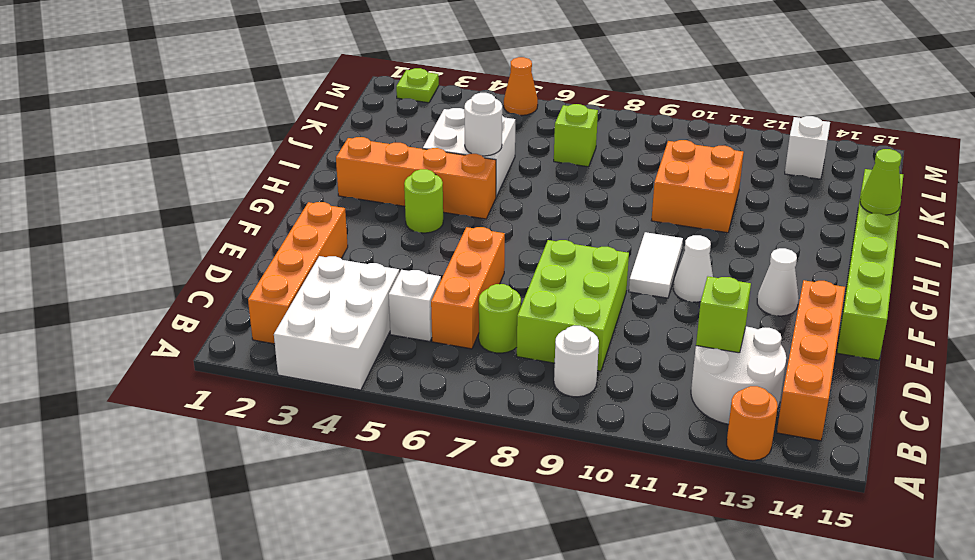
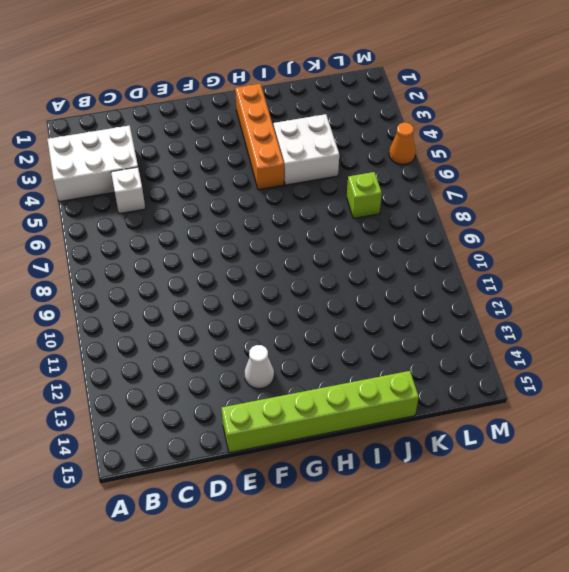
none -> orange round brick A13 level 1
none -> orange brick B2:E2 level 1
none -> white round brick B9 level 1

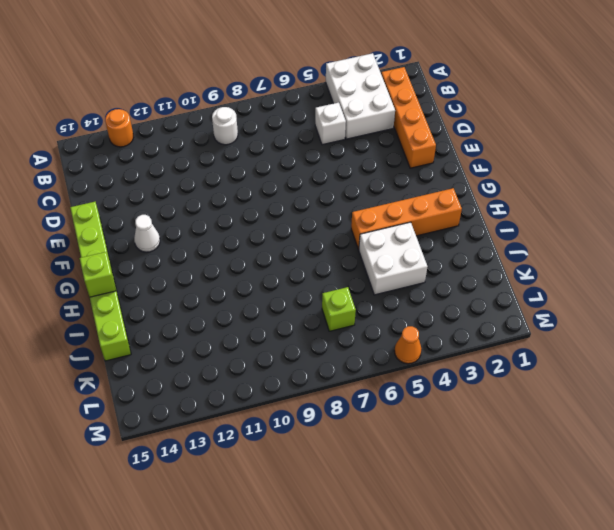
lime brick H15 level 2 -> lime brick C12 level 2
none -> white round brick B12:C13 level 1
none -> orange brick B14:E14 level 1
none -> orange brick C6:E6 level 1

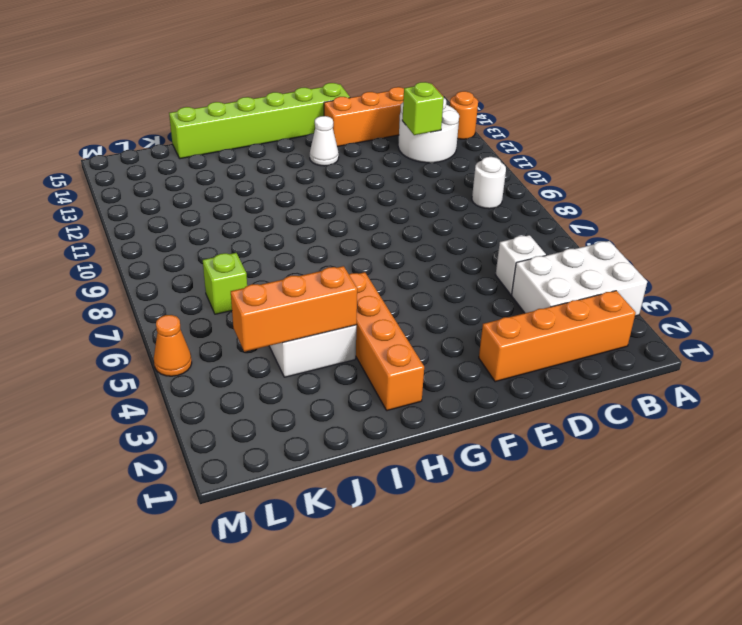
orange brick I4:K4 level 2 -> orange brick C6:E6 level 1
none -> lime round brick C7 level 1
none -> lime brick C8:E9 level 1
none -> white tile F10:G10 level 1

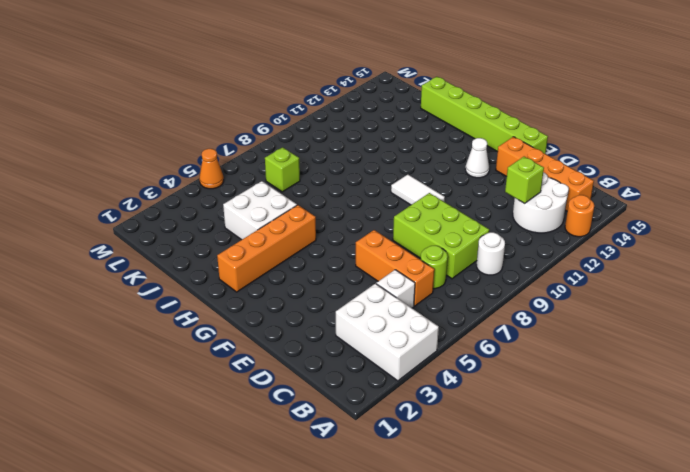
none -> orange brick B2:E2 level 1
none -> white cone F11 level 1
none -> lime round brick G4 level 1

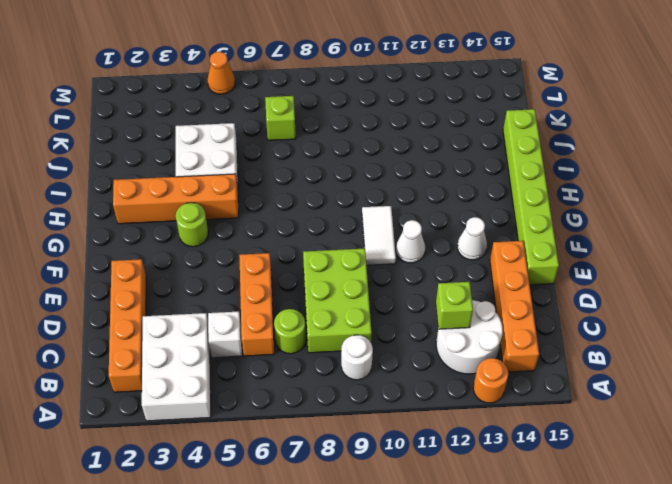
none -> orange brick I10:J11 level 1
none -> white brick L13 level 1
none -> lime plate M2 level 1

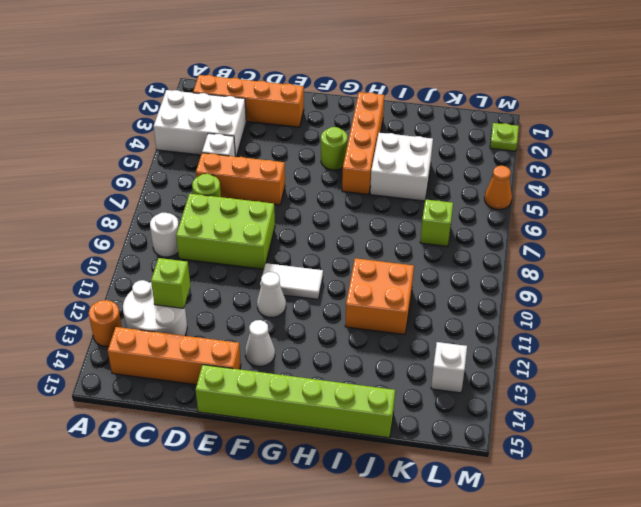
none -> white round brick I5 level 2
none -> lime cone I15 level 2

